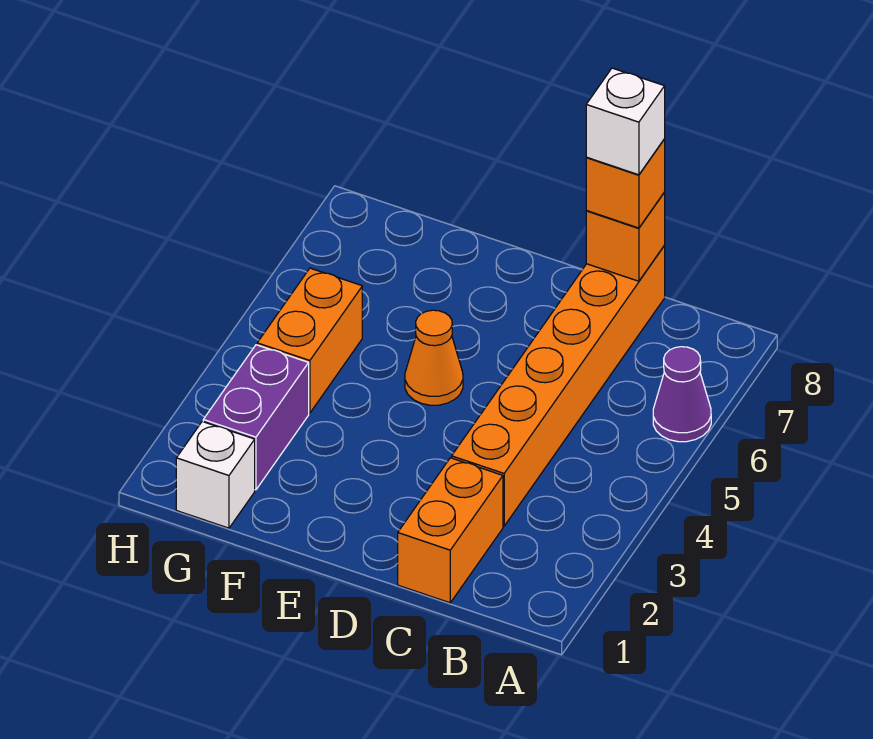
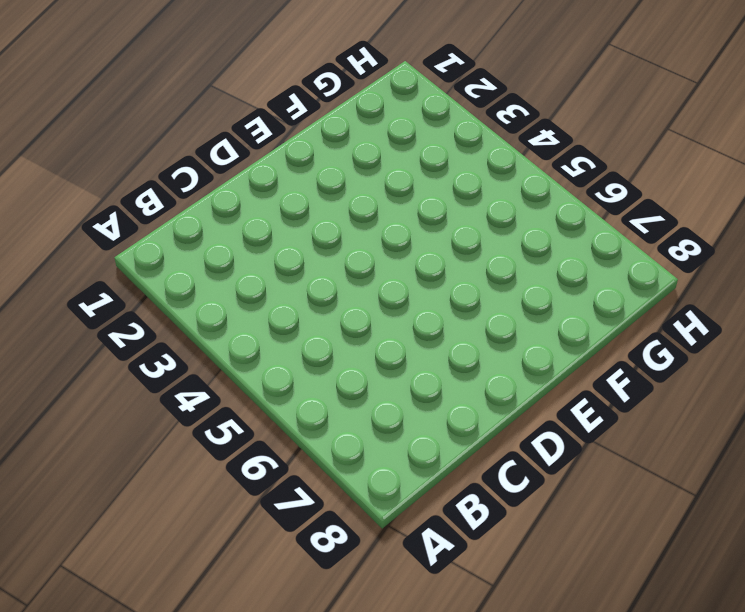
none -> purple cone A6 level 1
none -> orange brick C1:C2 level 1

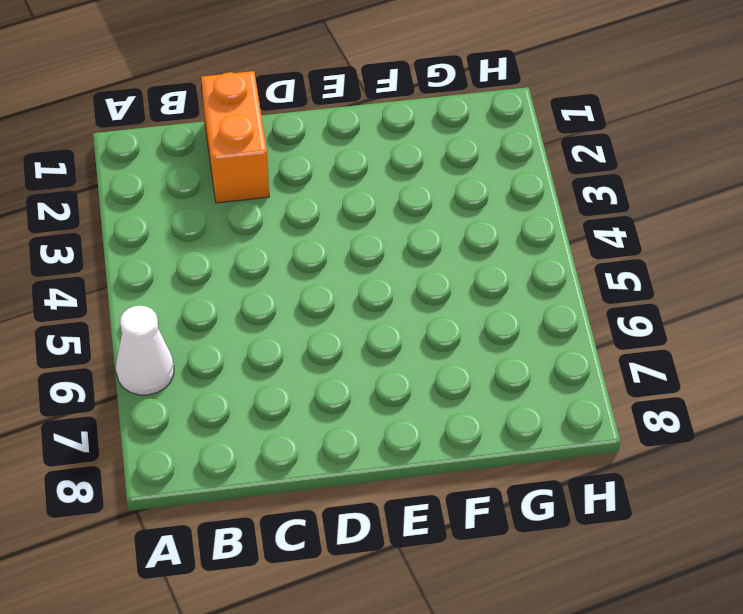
white cone A6 level 1 -> purple cone A6 level 1
none -> orange brick C3:C8 level 1
none -> orange cone E5 level 1

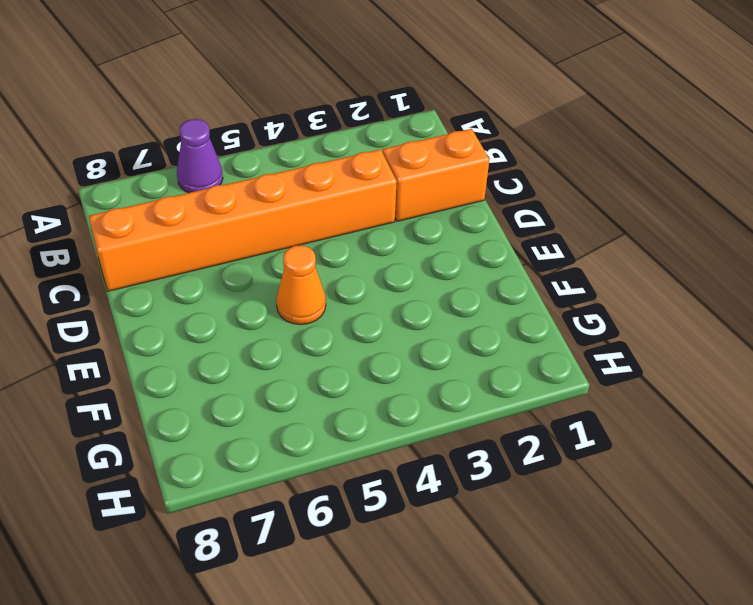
none -> white brick G1 level 1
none -> purple brick G2:G3 level 1

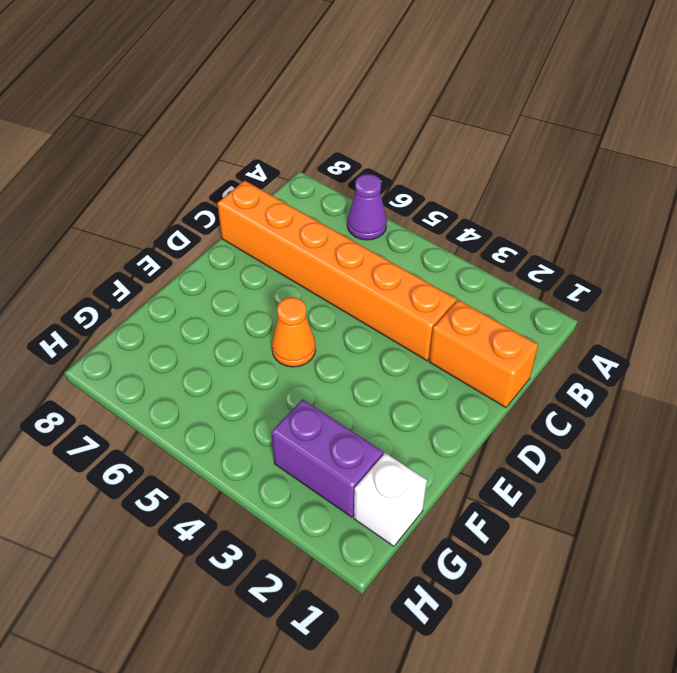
none -> orange brick G4:G5 level 1
none -> orange brick C8 level 2

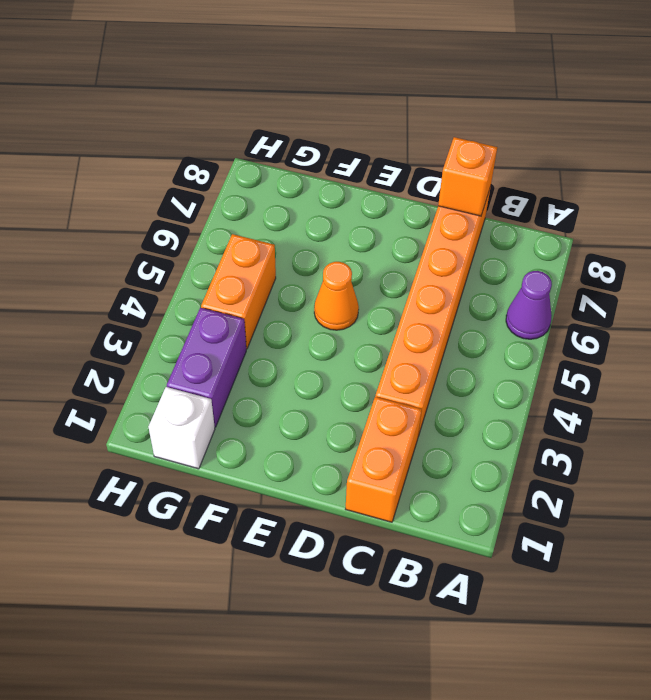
none -> orange brick C8 level 3
none -> white brick C8 level 4

